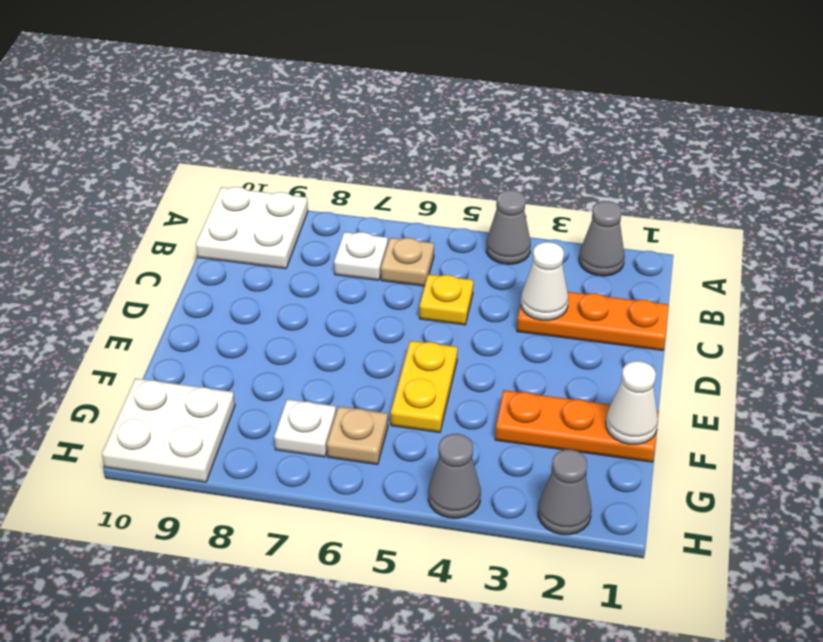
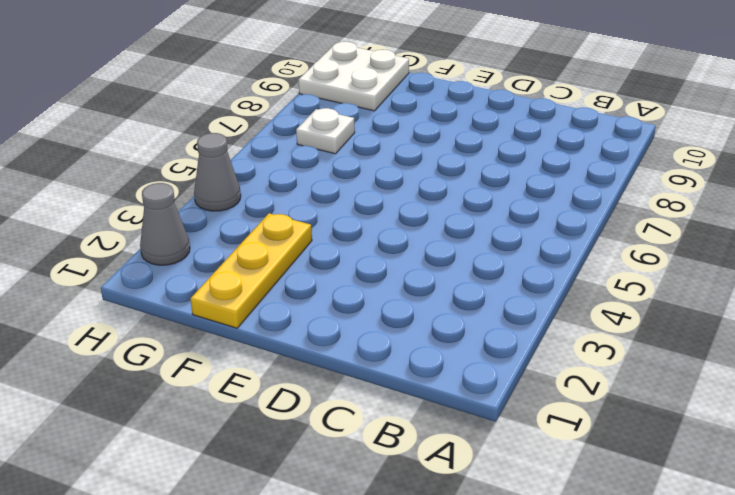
yellow plate F1:F3 level 1 -> orange plate F1:F3 level 1
none -> grey cone A2 level 1
none -> grey cone A4 level 1
none -> white plate A9:B10 level 1

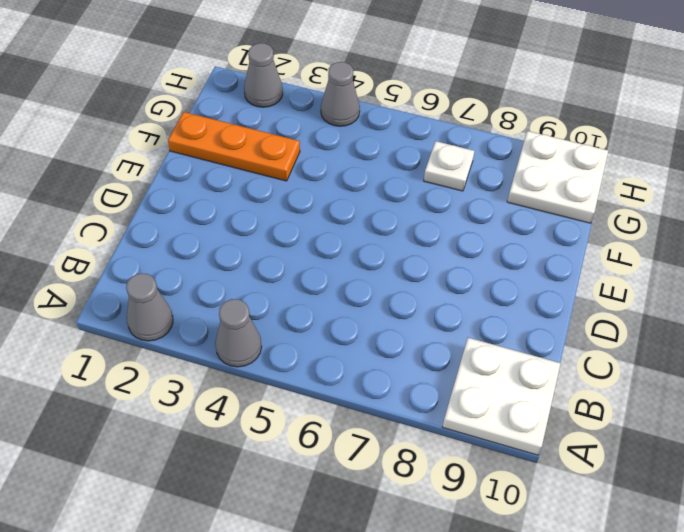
none -> tan plate B6 level 1
none -> white plate B7 level 1
none -> orange plate C1:C3 level 1

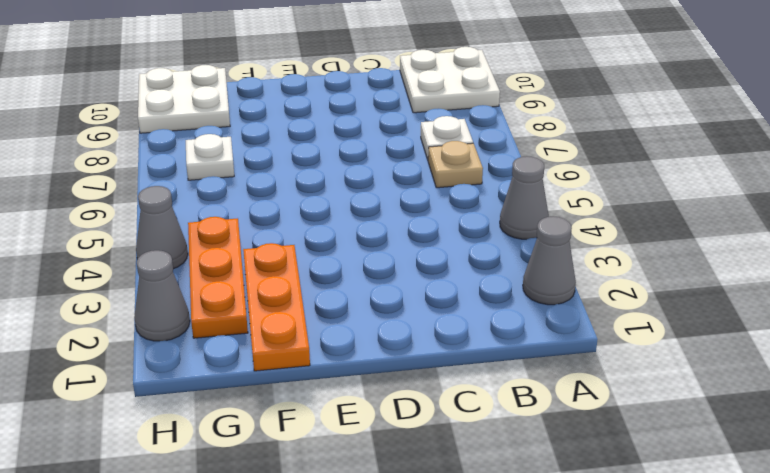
orange plate G2:G4 level 1 -> orange plate C1:C3 level 1
none -> yellow plate C5 level 1
none -> yellow plate E5:F5 level 1
none -> tan plate G6 level 1

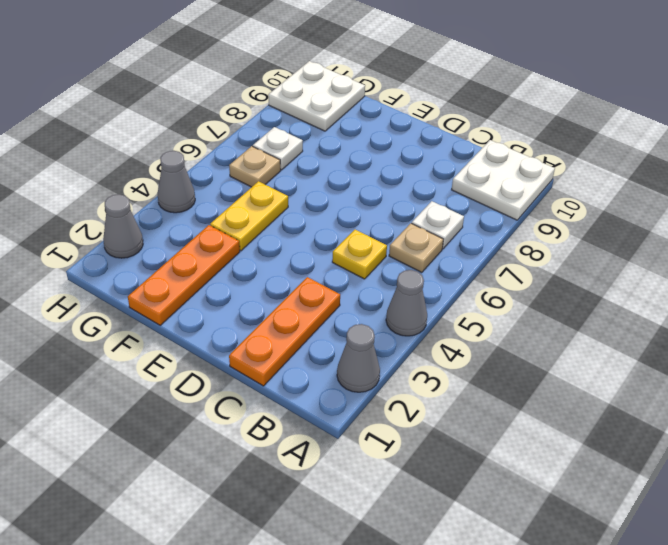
yellow plate F4:F5 level 1 -> yellow plate E5:F5 level 1
none -> white cone C3 level 2
none -> white cone F1 level 2

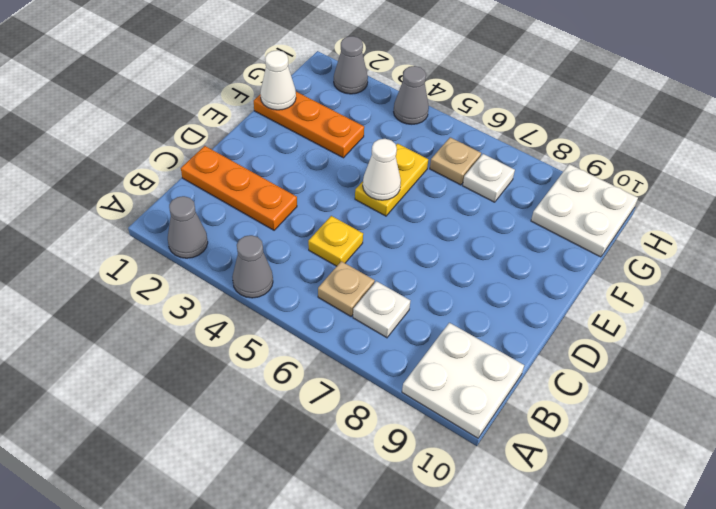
white cone E5 level 2 -> white cone C3 level 2

